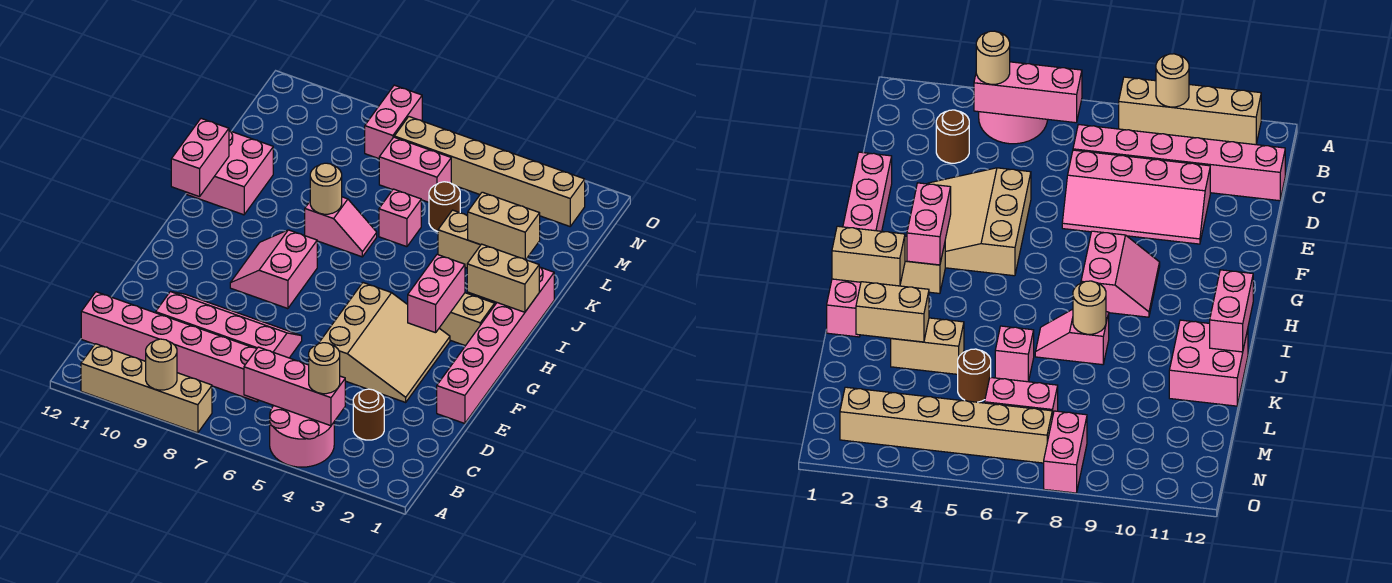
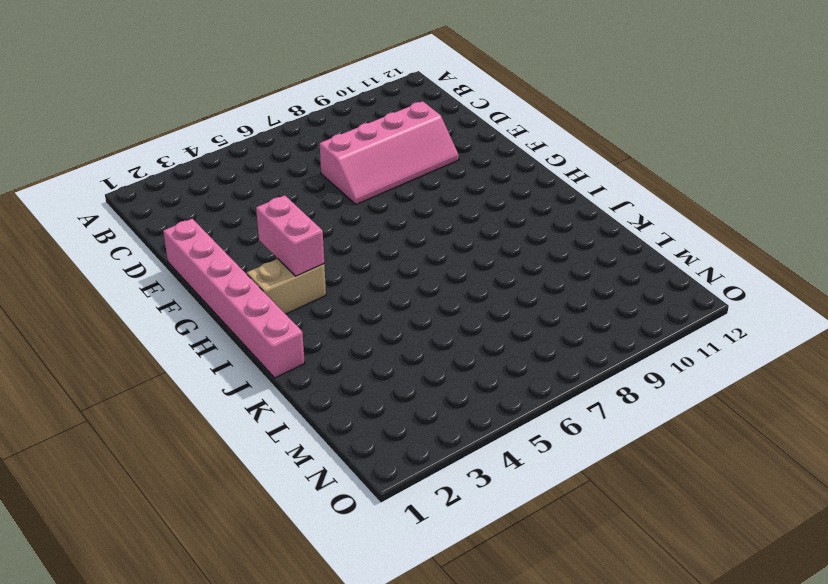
none -> pink round brick A4:B5 level 1
none -> tan brick A8:A11 level 1
none -> brown round brick C3 level 1

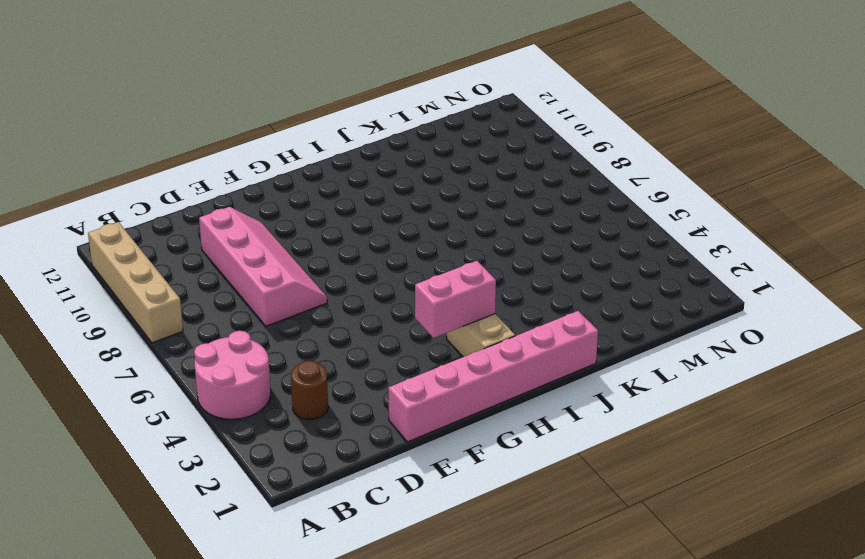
none -> pink brick C7:C12 level 1
none -> tan slope E3:G5 level 1 top 5
none -> pink slope G8:H9 level 1 top 8

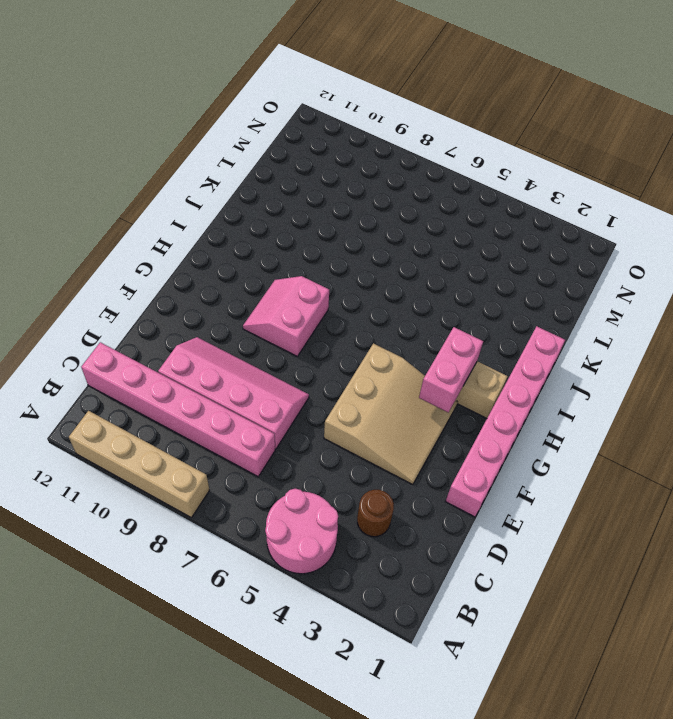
none -> pink slope J7:J8 level 1 top 8
none -> pink brick J11:K12 level 1
none -> tan brick K3:K4 level 1

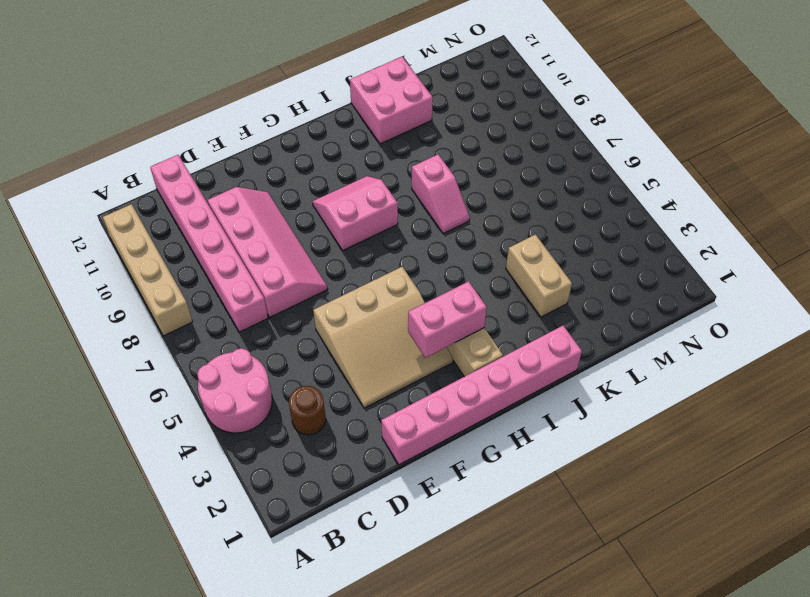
none -> pink brick K6 level 1
none -> brown round brick L5 level 1
none -> pink brick M6:M7 level 1

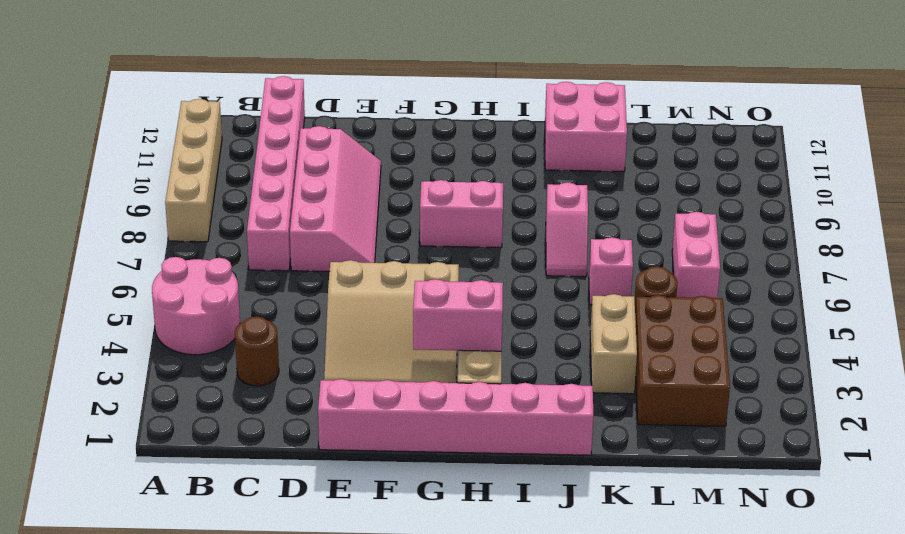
brown brick L2:M4 level 1 -> none
none -> tan brick N2:N7 level 1
none -> pink brick N8:O8 level 1
none -> tan round brick A9 level 2

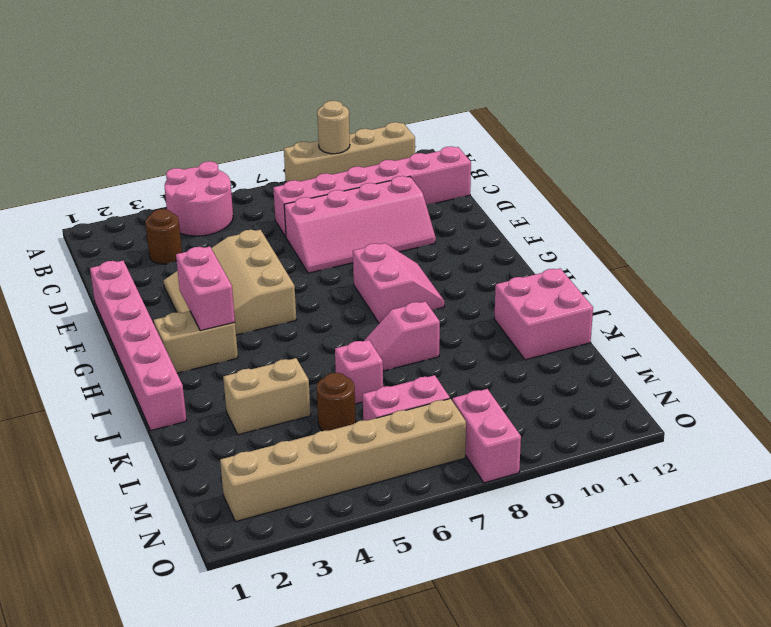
none -> pink brick B4:B6 level 2
none -> tan brick I1:I2 level 2
none -> pink brick I12:J12 level 2

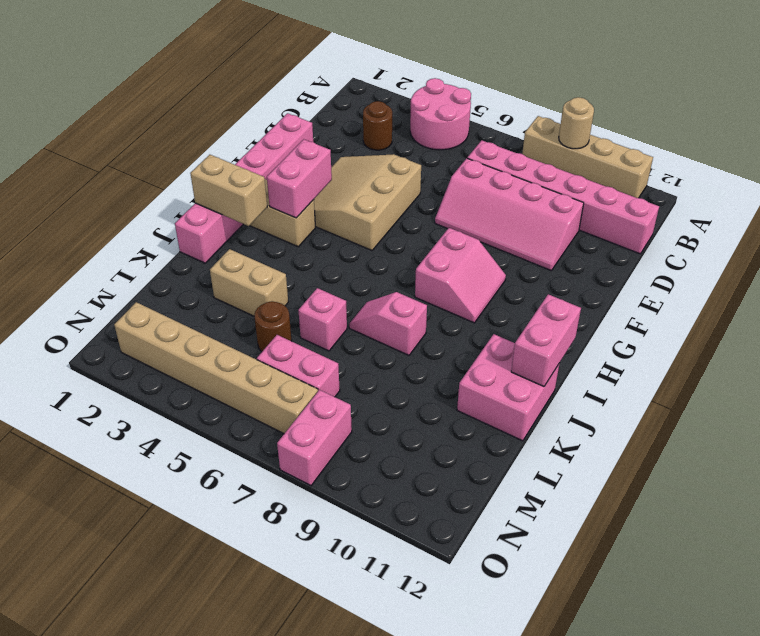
none -> pink brick B4:B6 level 2
none -> tan round brick J8 level 2
none -> tan brick K2:K3 level 2

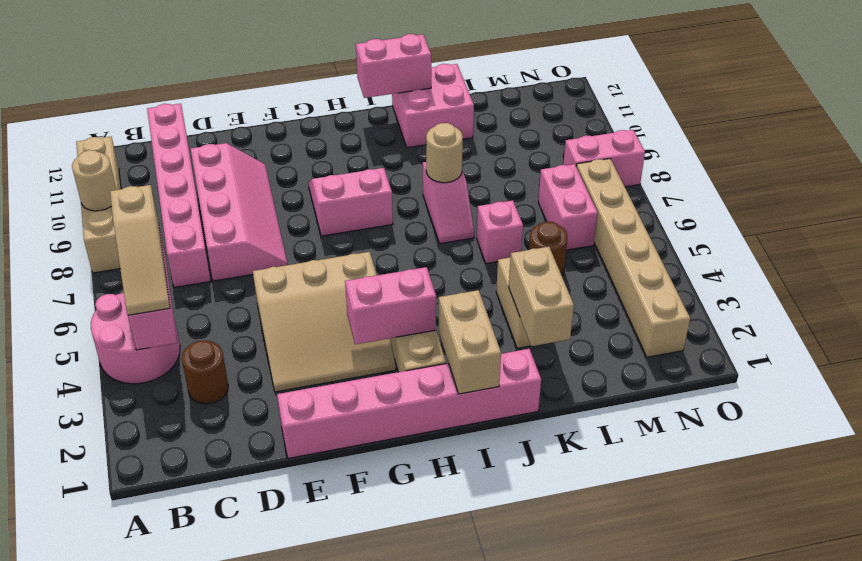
tan slope B4:B6 level 3 top 6 -> tan round brick B4 level 3

